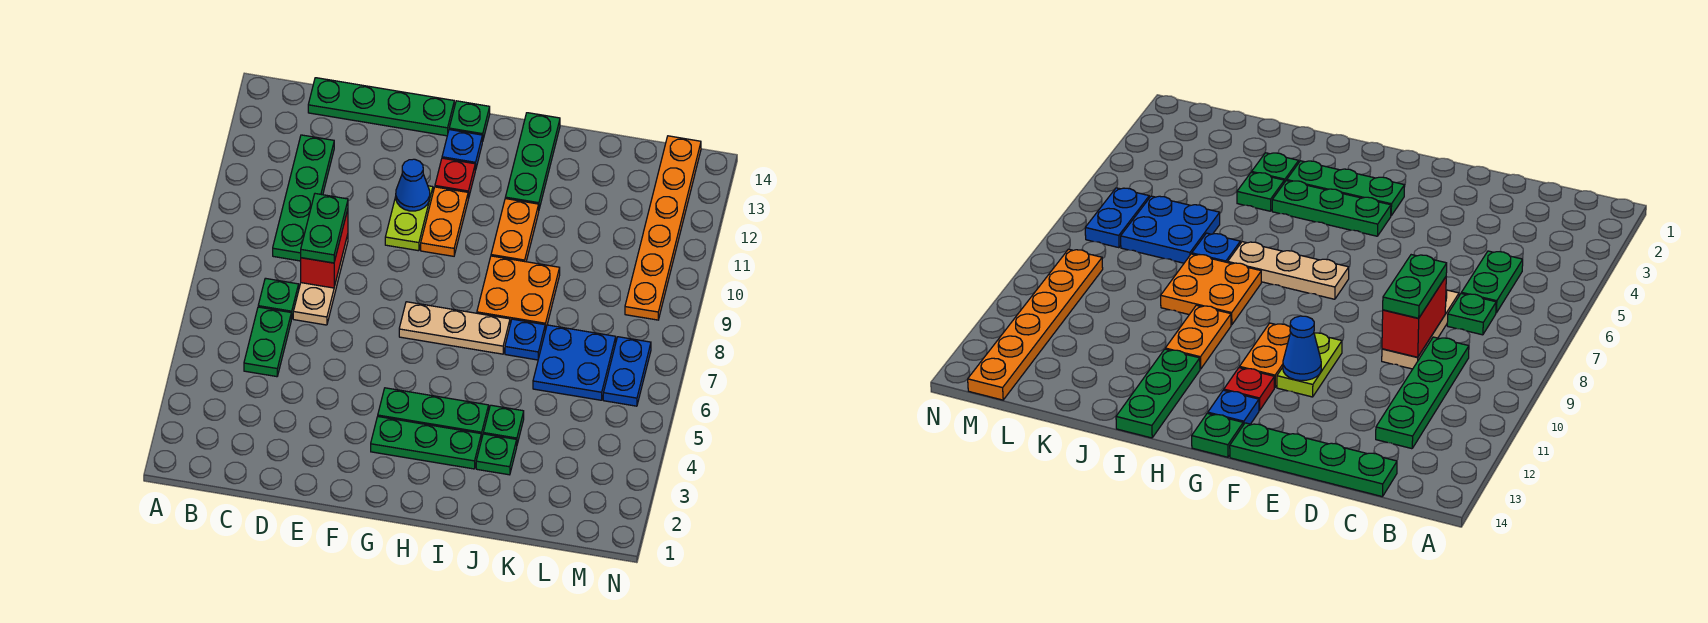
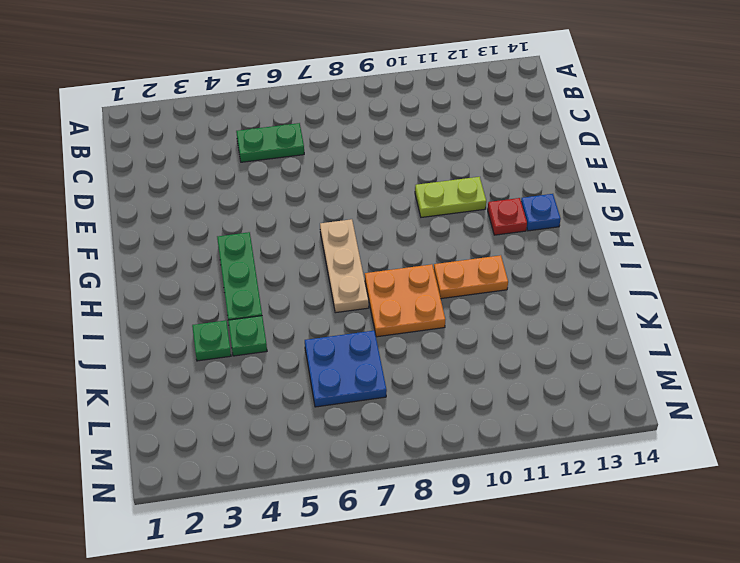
none -> green plate C7 level 1
none -> green plate C9:C12 level 1
none -> green plate C14:F14 level 1

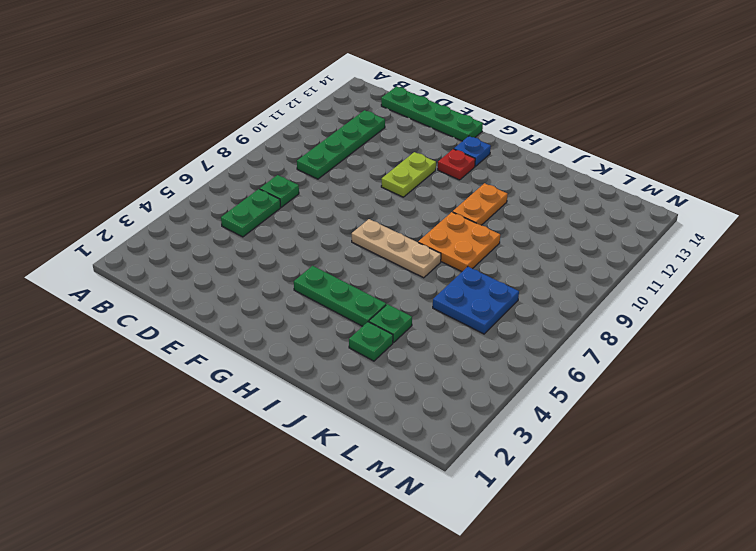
none -> tan plate D7:D9 level 1
none -> green plate G3:I3 level 1
none -> orange plate G10:G11 level 1

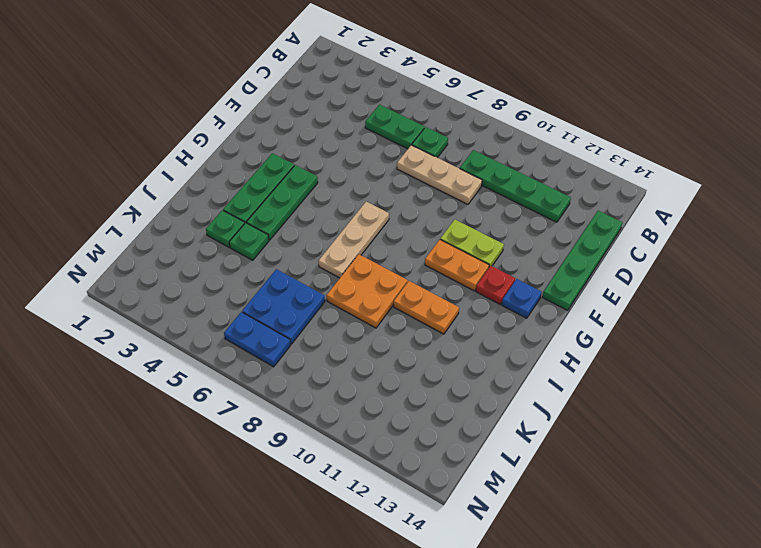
none -> green plate G14 level 1
none -> green plate I12:I14 level 1
none -> blue plate J7 level 1

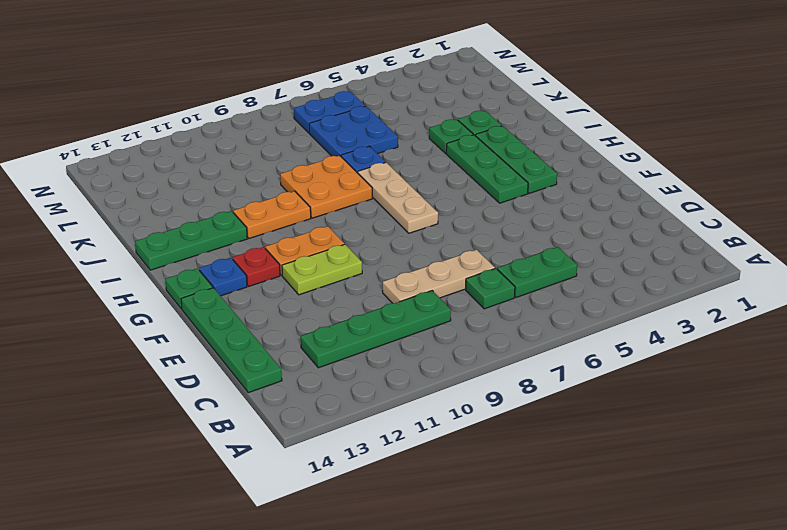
none -> orange plate M9:M14 level 1
none -> red brick D8:D9 level 2
none -> blue cone F11 level 2

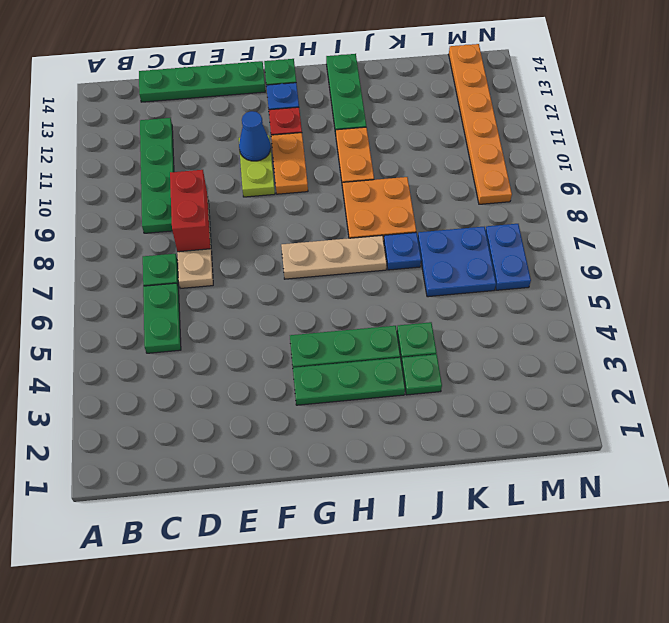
none -> green plate D8:D9 level 3

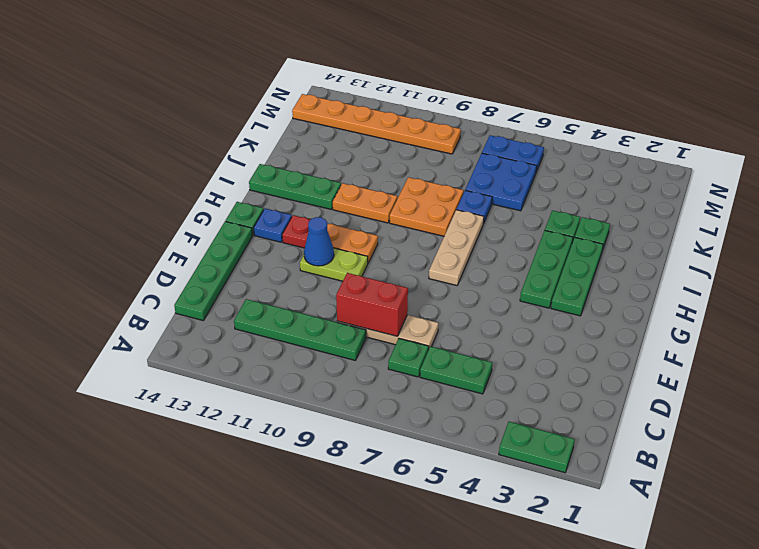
green plate A2:A3 level 1 -> green plate D8:D9 level 3

